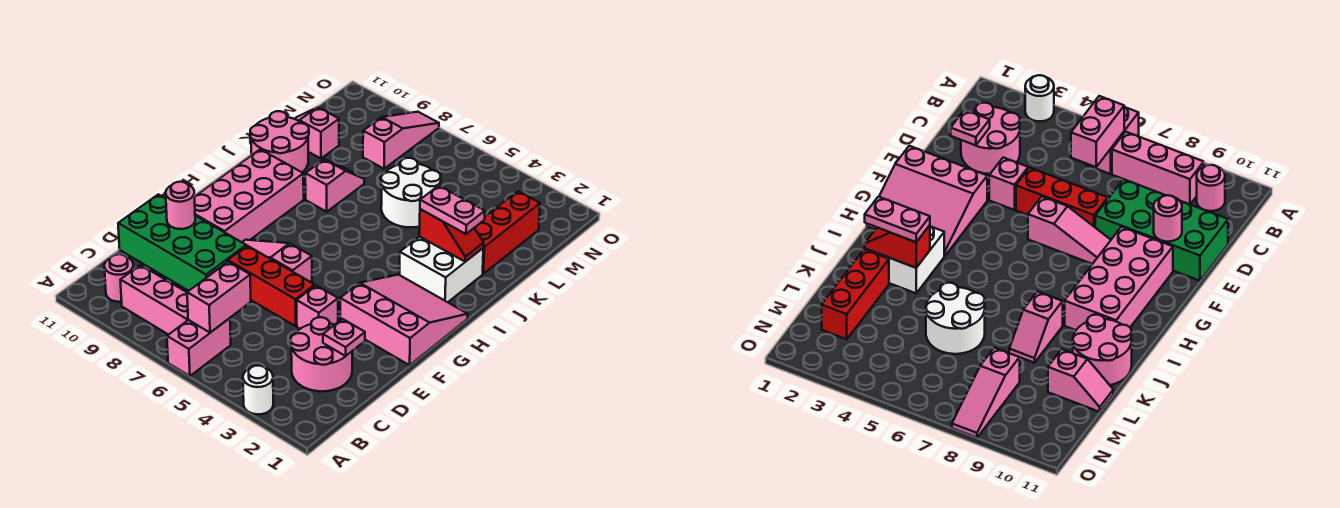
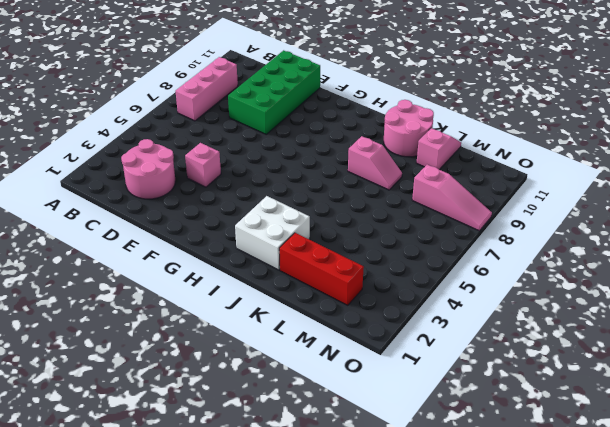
none -> white round brick A3 level 1
none -> pink brick A6:B6 level 1
none -> pink round brick B10 level 1

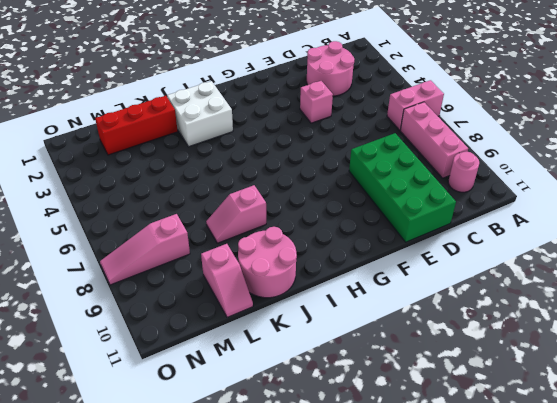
none -> white round brick A3 level 1
none -> red brick E5:E7 level 1
none -> pink slope F1:H3 level 1 top F

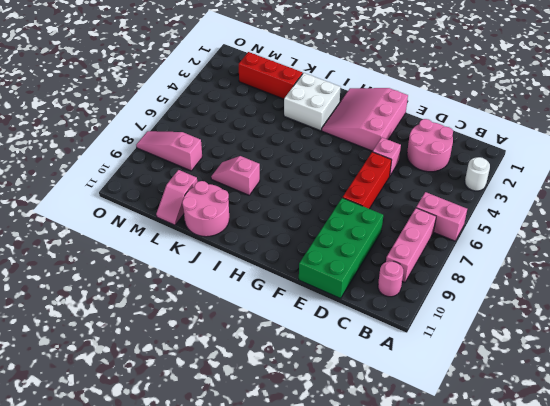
none -> pink slope F6:F8 level 1 top 6
none -> pink brick F9:I10 level 1
none -> white round brick K5:L6 level 1

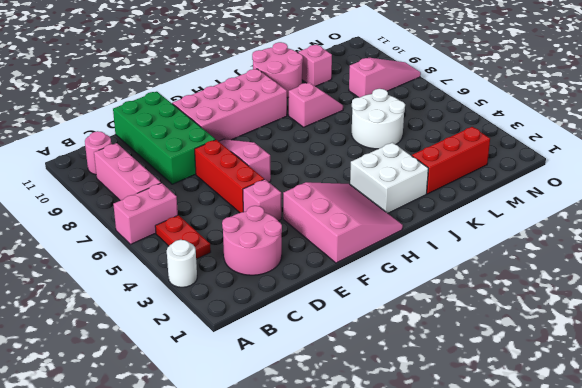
red plate B4:B5 level 1 -> none
none -> pink brick B6:C6 level 2
none -> pink plate D2 level 2
none -> pink round brick E10 level 2

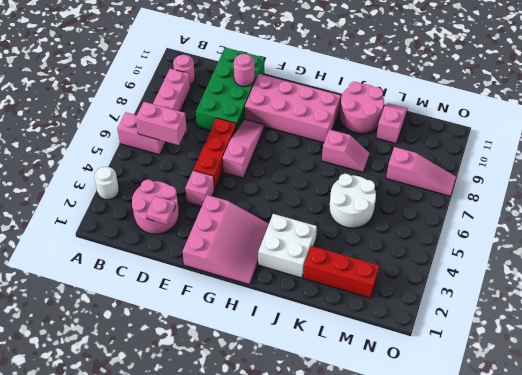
none -> red slope J2:J3 level 2 top 3
none -> pink plate J2:J3 level 3

